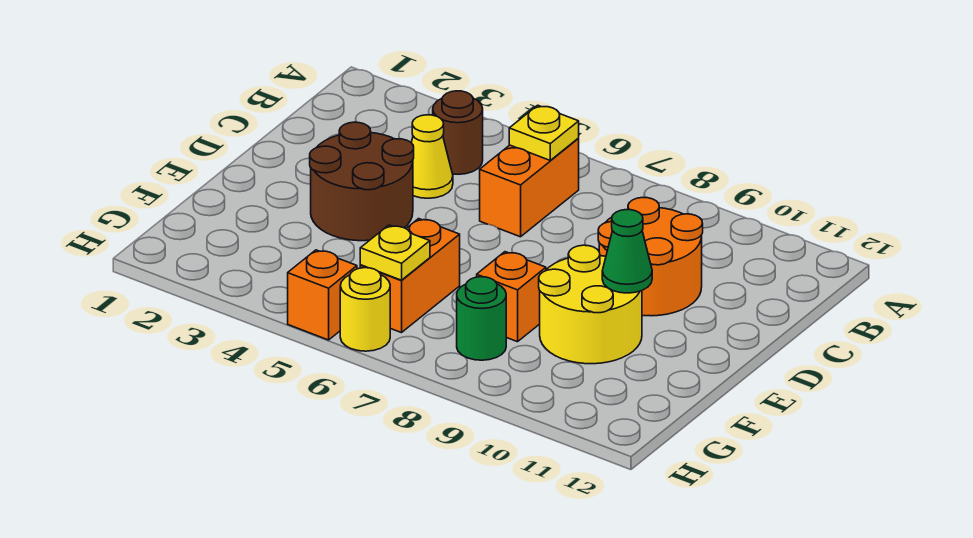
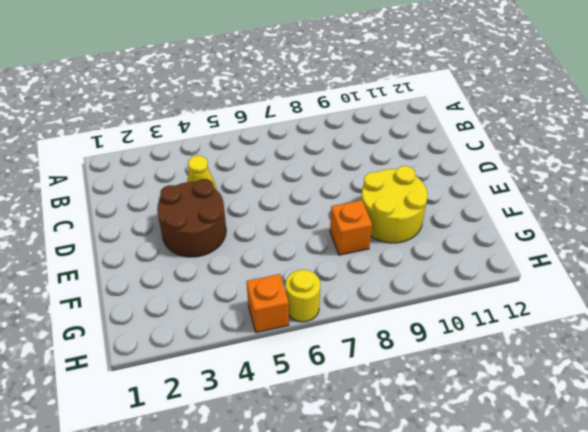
none -> brown round brick B4 level 1
none -> orange brick B6:C6 level 1
none -> orange round brick C9:D10 level 1

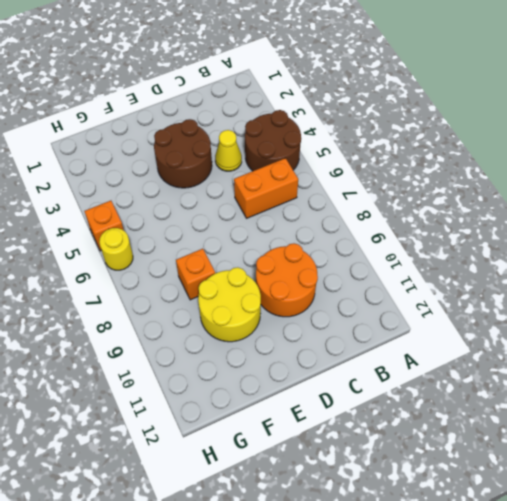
brown round brick A4:B5 level 1 -> brown round brick B4 level 1
none -> orange brick F6:G6 level 1
none -> green round brick G8 level 1
none -> yellow plate B6 level 2

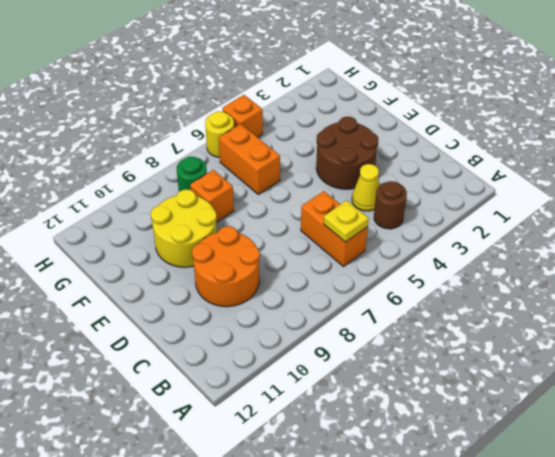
none -> green cone E10 level 2
none -> yellow plate G6 level 2

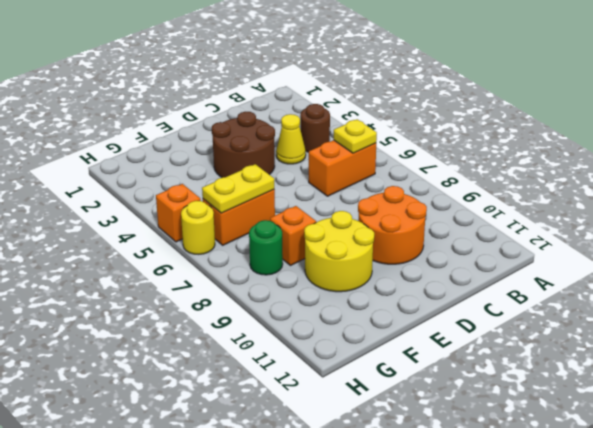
yellow plate F6:G6 level 2 -> yellow plate G6 level 2
none -> green cone E10 level 2

